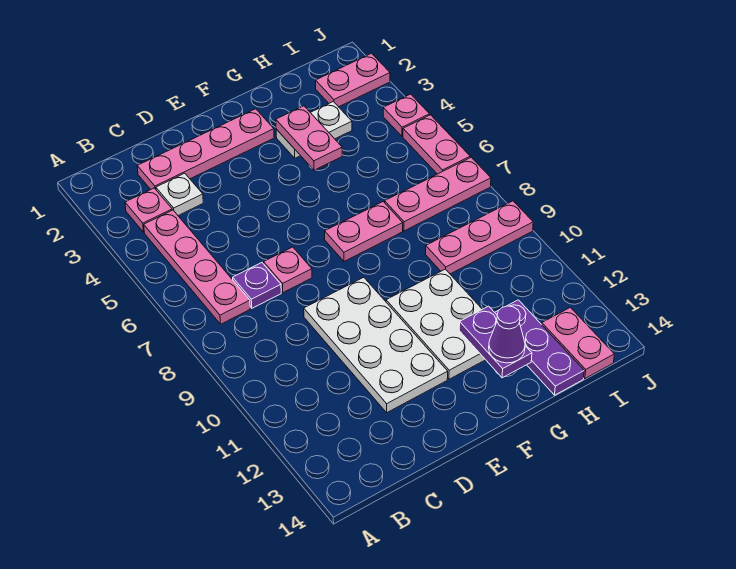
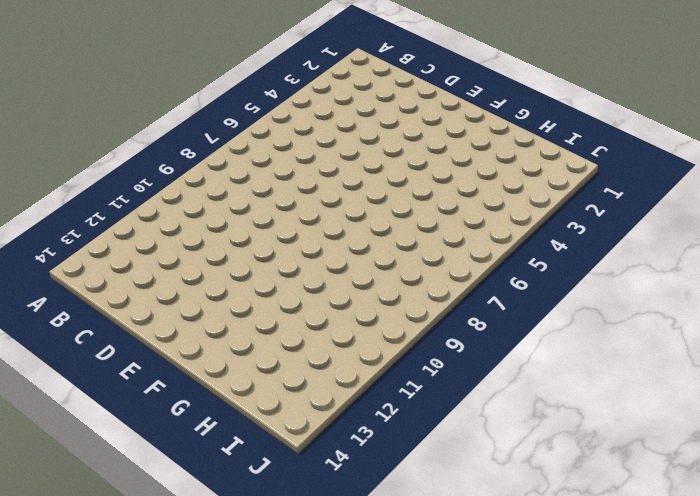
none -> pink plate B3 level 1
none -> pink plate B4:B7 level 1
none -> pink plate C2:F2 level 1

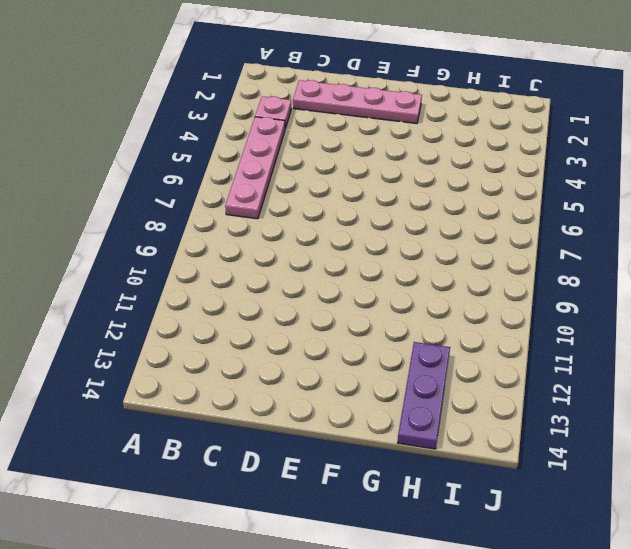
none -> white plate C3 level 1
none -> purple plate C7 level 1
none -> pink plate D7 level 1

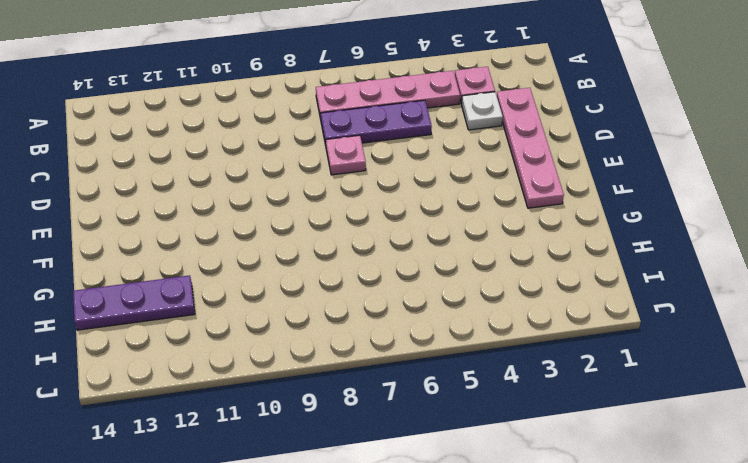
purple plate C5:C7 level 1 -> purple plate C7 level 1
none -> white plate D9:E12 level 1
none -> pink plate F7:G7 level 1
none -> white plate F10:G12 level 1

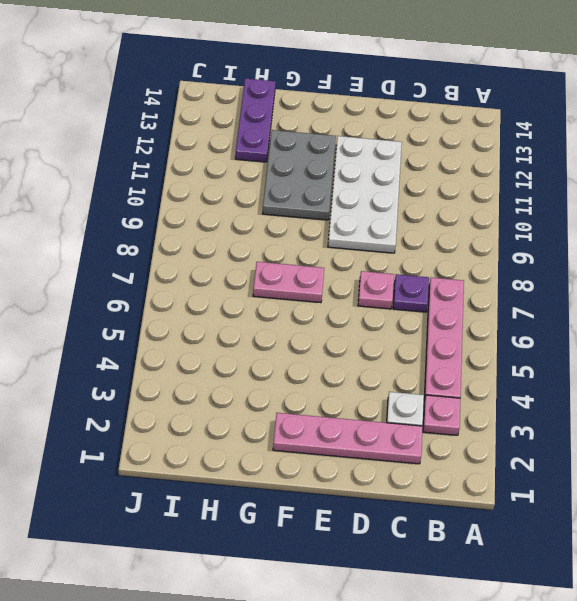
grey plate F10:G12 level 1 -> white plate F10:G12 level 1
none -> white plate G3:H3 level 1
none -> pink plate H7:J7 level 1
none -> pink plate H9:J9 level 1

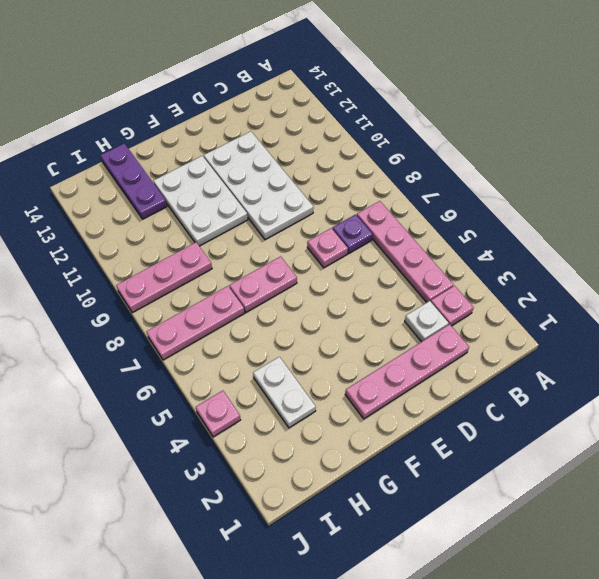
white plate H3:H4 level 1 -> white plate G3:H3 level 1
none -> pink plate I2:J2 level 1
none -> pink plate I13:I14 level 1
none -> pink plate J5:J6 level 1

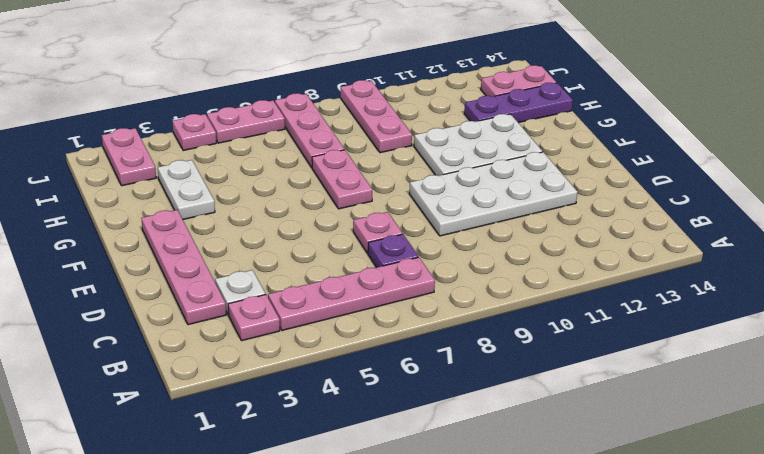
none -> pink plate G3:G4 level 2
none -> purple plate G12:G13 level 2
none -> purple cone G13 level 3

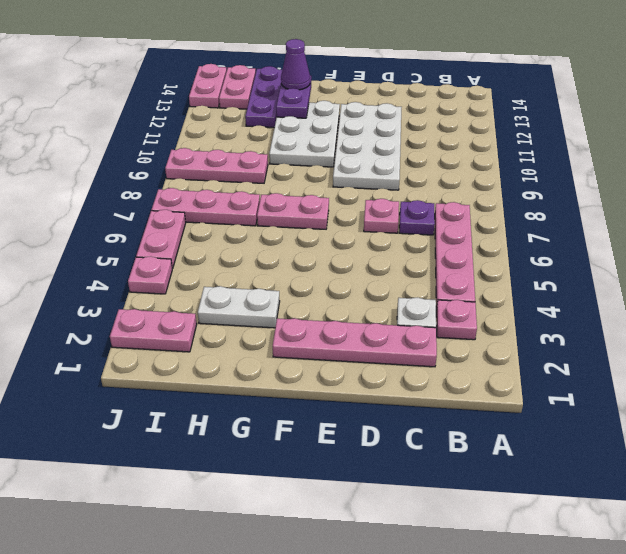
pink plate J13:J14 level 1 -> pink plate G3:G4 level 2

